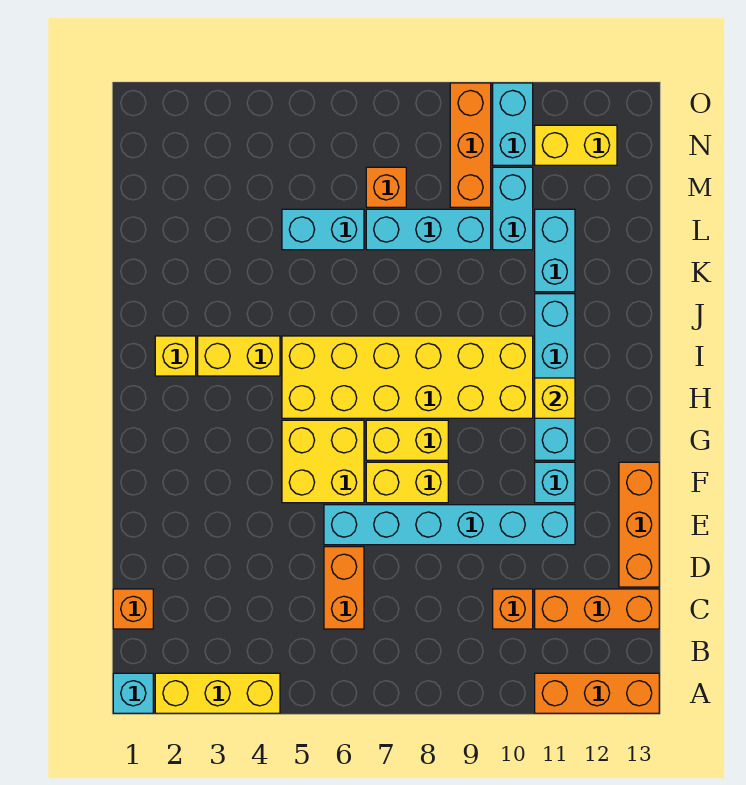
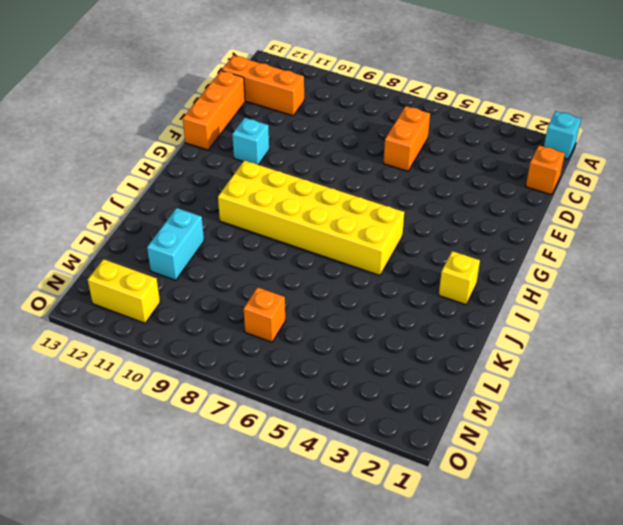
none -> yellow brick A2:A4 level 1
none -> orange brick A11:A13 level 1
none -> orange brick C10 level 1

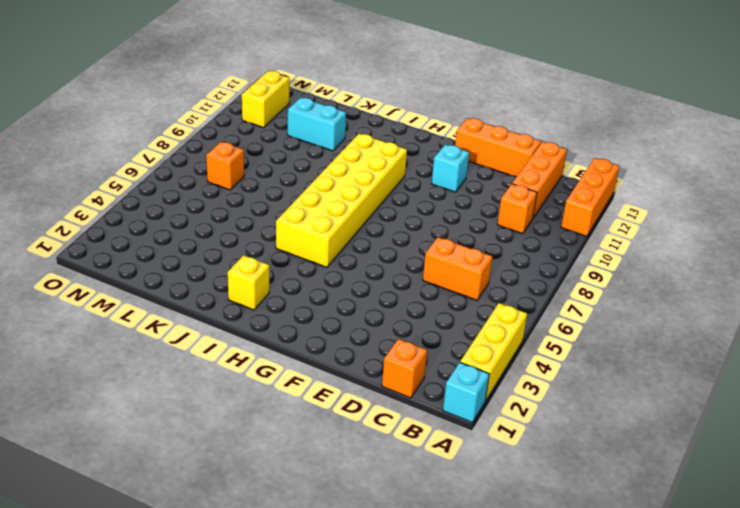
none -> cyan brick E6:E11 level 1
none -> yellow brick F5:G6 level 1
none -> yellow brick F7:F8 level 1

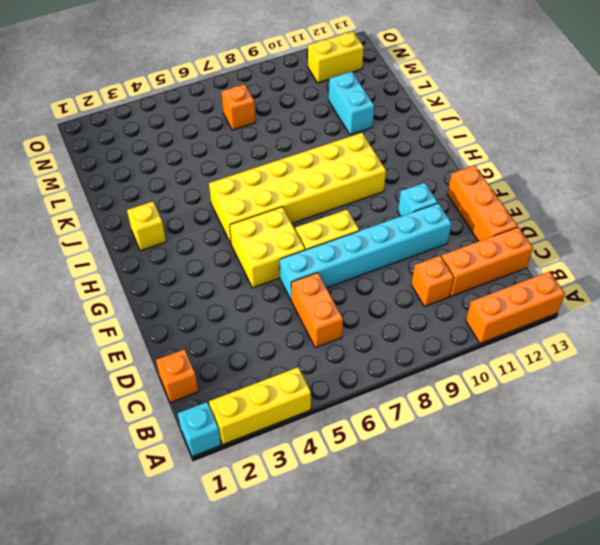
none -> yellow brick G7:G8 level 1
none -> cyan brick G11:J11 level 1
none -> yellow brick I3:I4 level 1

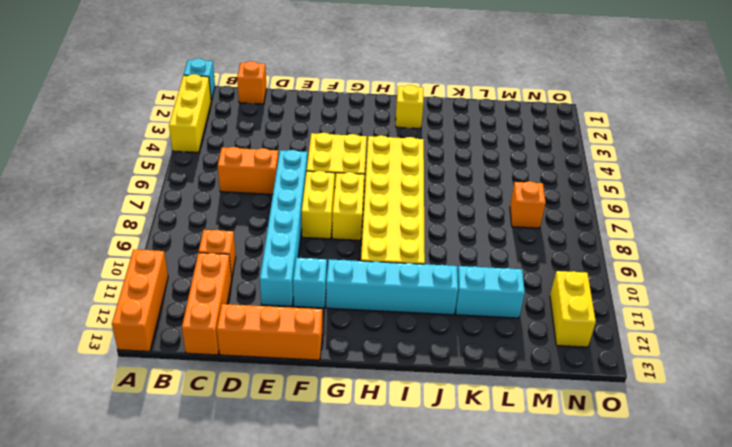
none -> yellow brick I3:I4 level 1
none -> cyan brick L5:L6 level 1
none -> cyan brick L7:L9 level 1

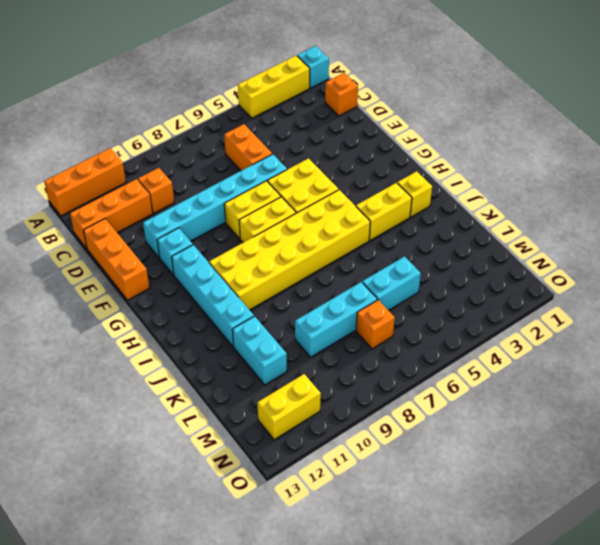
none -> cyan brick L10:M10 level 1
none -> orange brick M9:O9 level 1
none -> cyan brick N10:O10 level 1

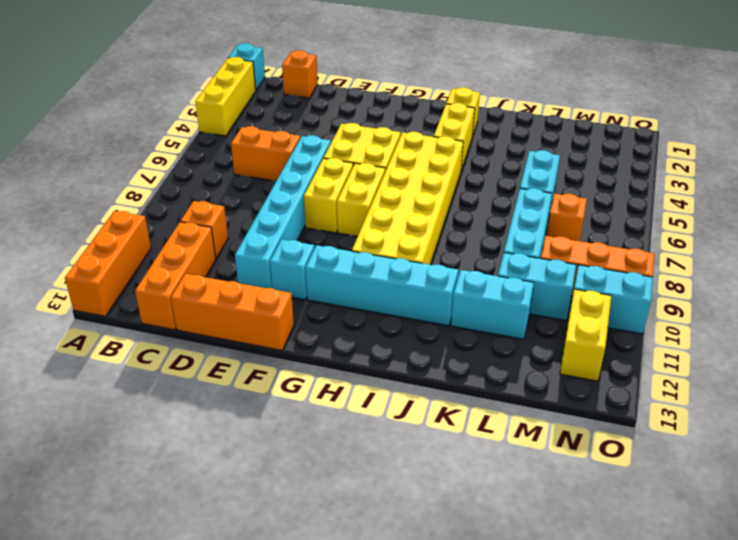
none -> yellow brick H11 level 2

